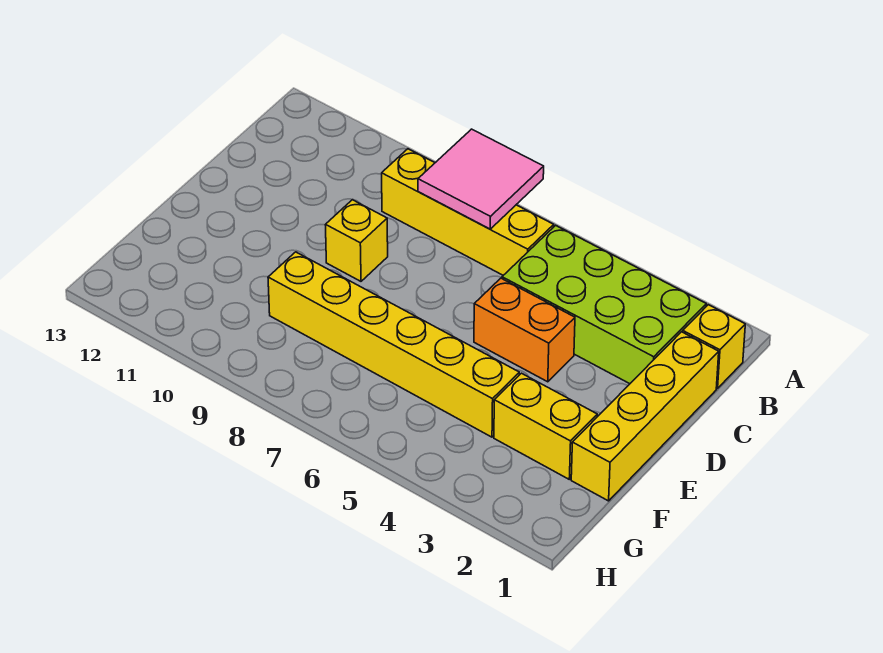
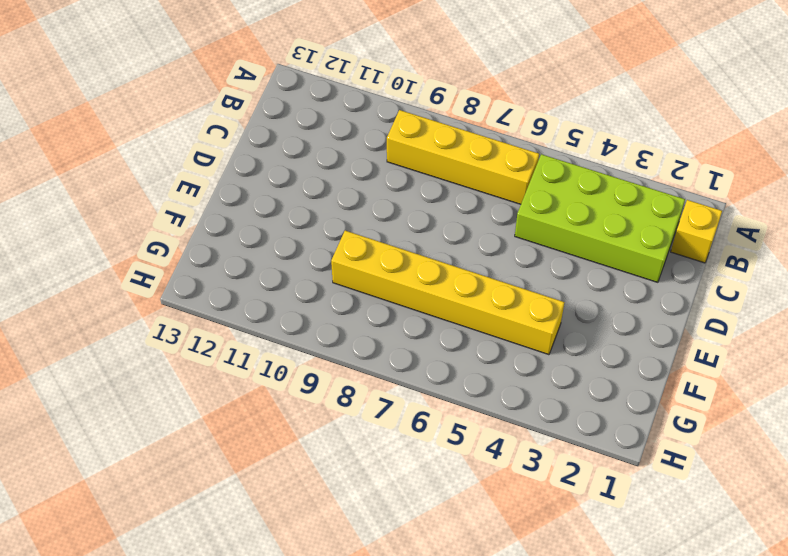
none -> yellow brick C1:F1 level 1
none -> orange brick D4:D5 level 1

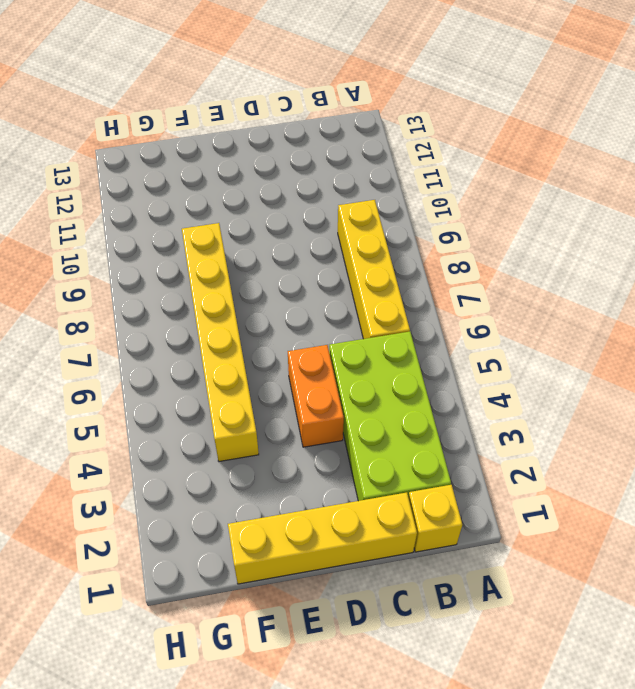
none -> yellow brick D9 level 1
none -> yellow brick F2:F3 level 1

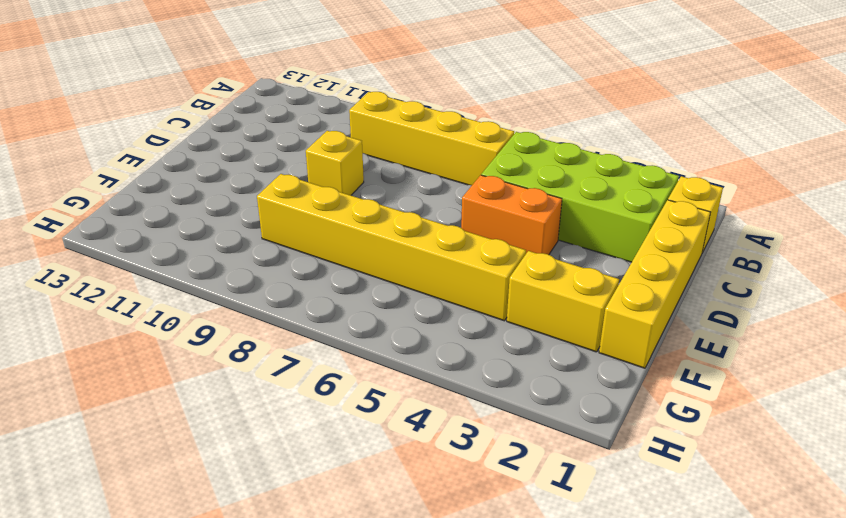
none -> pink tile A7:B8 level 2

